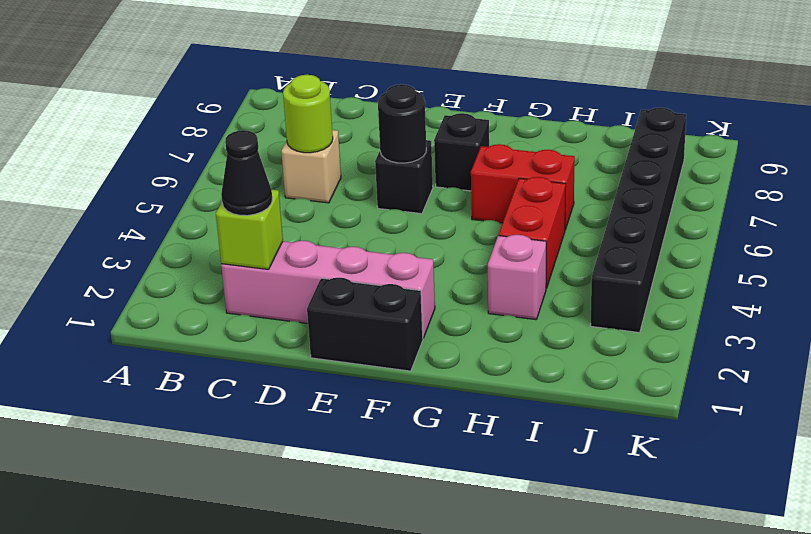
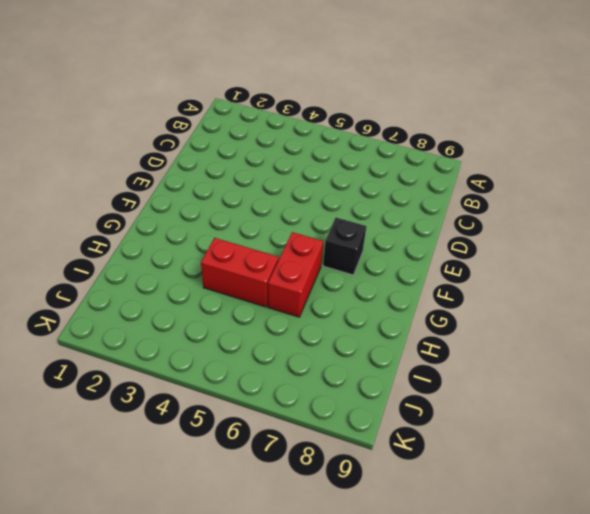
none -> pink brick C2:F2 level 1
none -> tan brick C6 level 1
none -> black brick E1:F1 level 1

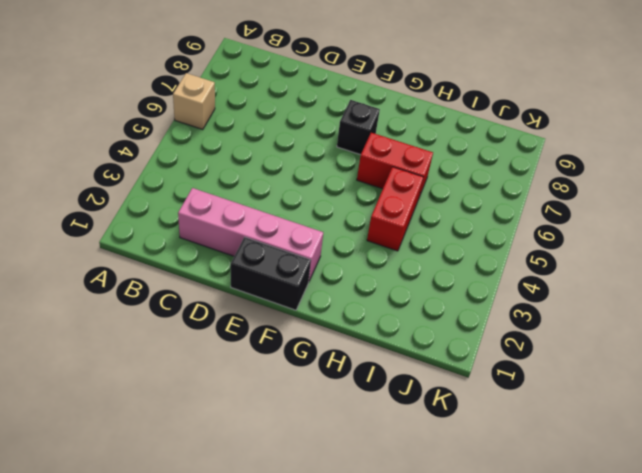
tan brick A6 level 1 -> tan brick C6 level 1
none -> black brick E6 level 1
none -> pink brick H3 level 1
none -> black brick J3:J8 level 1

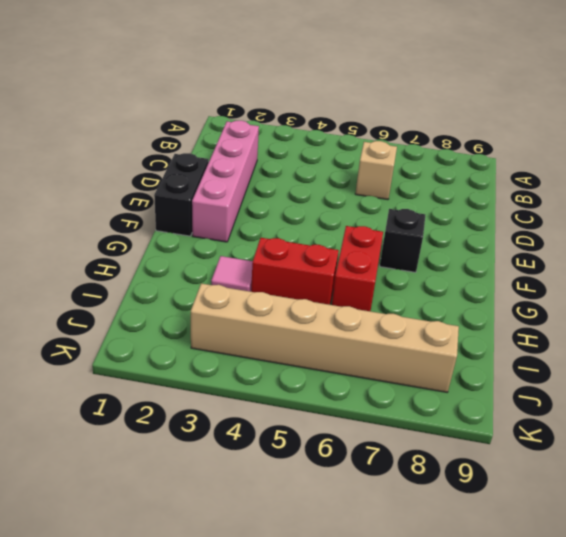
pink tile H3 level 1 -> pink brick H3 level 1
tan brick J3:J8 level 1 -> black brick J3:J8 level 1
none -> black brick E6 level 1
none -> lime brick C2 level 2
none -> lime round brick C6 level 2

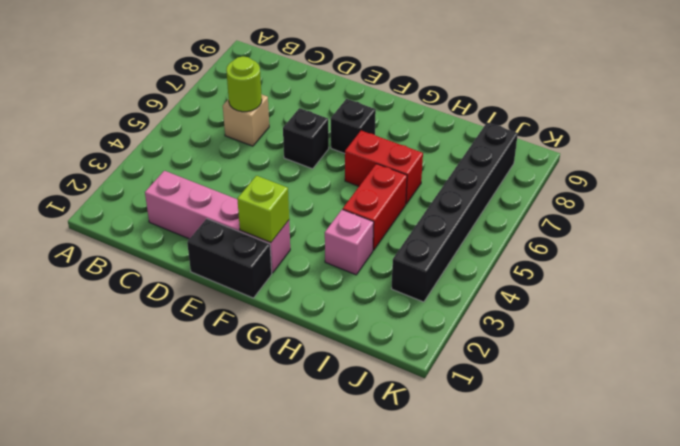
lime brick F2 level 2 -> lime brick C2 level 2
none -> black round brick E6 level 2
none -> black cone C2 level 3

